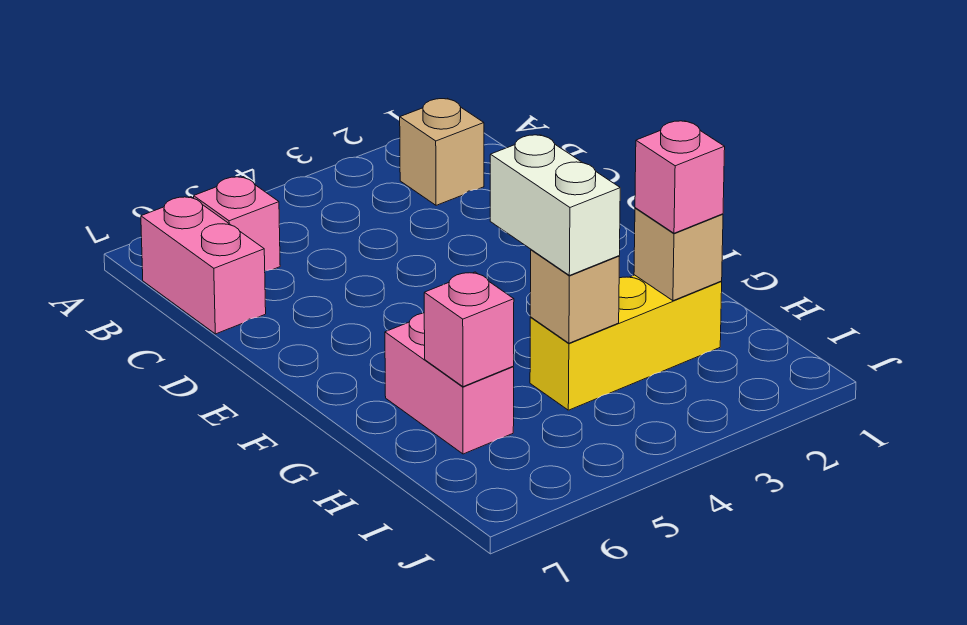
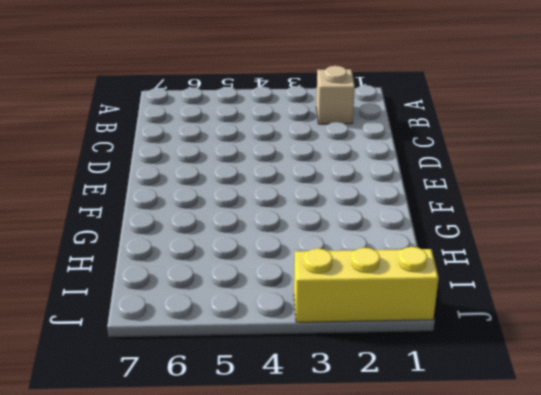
yellow brick J1:J3 level 1 -> yellow brick H2:H4 level 1
none -> pink brick B6 level 1
none -> pink brick B7:C7 level 1

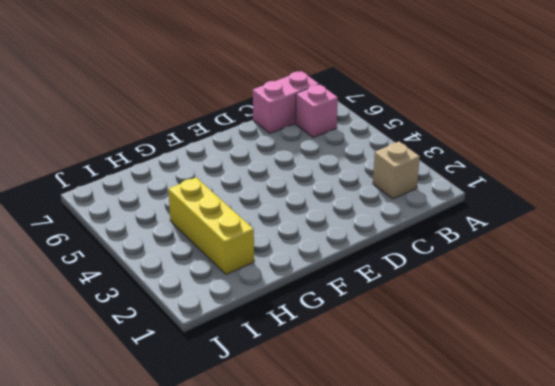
none -> pink brick G6:H6 level 1
none -> tan brick H2 level 2

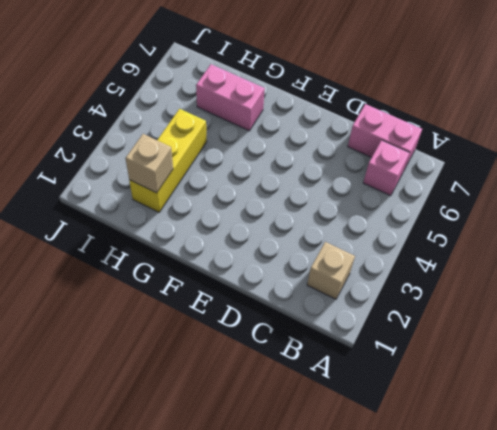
none -> tan brick H4 level 2
none -> pink brick H6 level 2

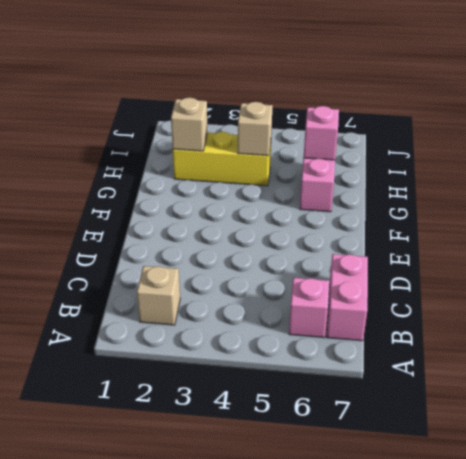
none -> white brick G4:H4 level 3
none -> pink brick H2 level 3

